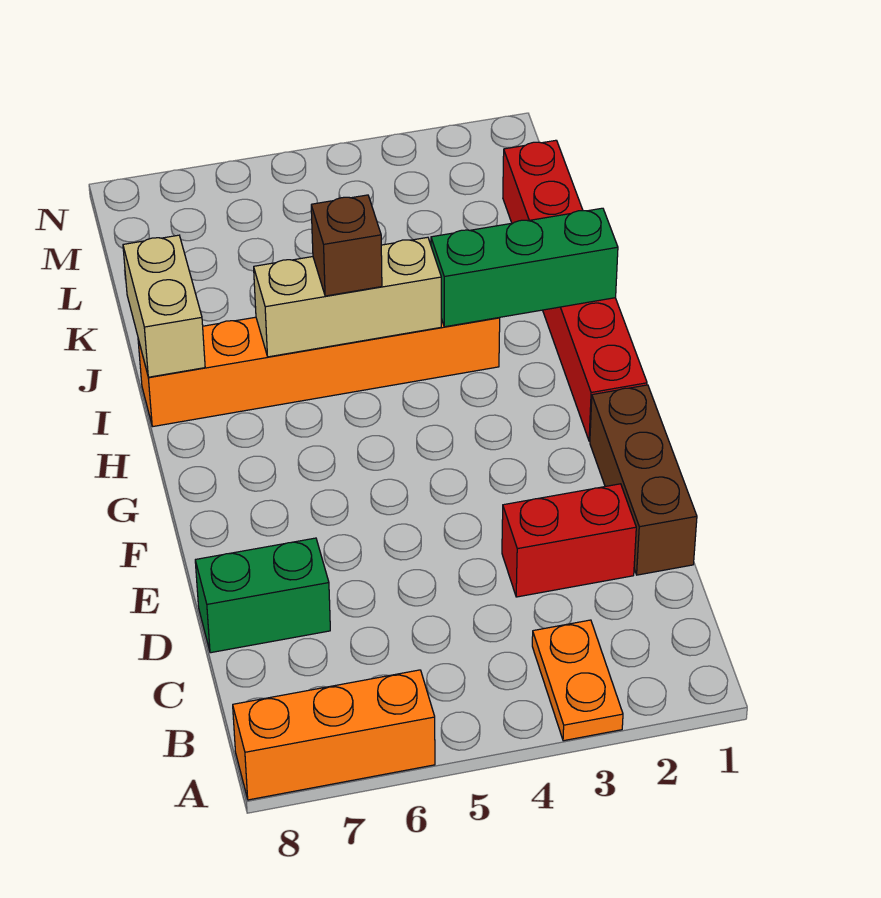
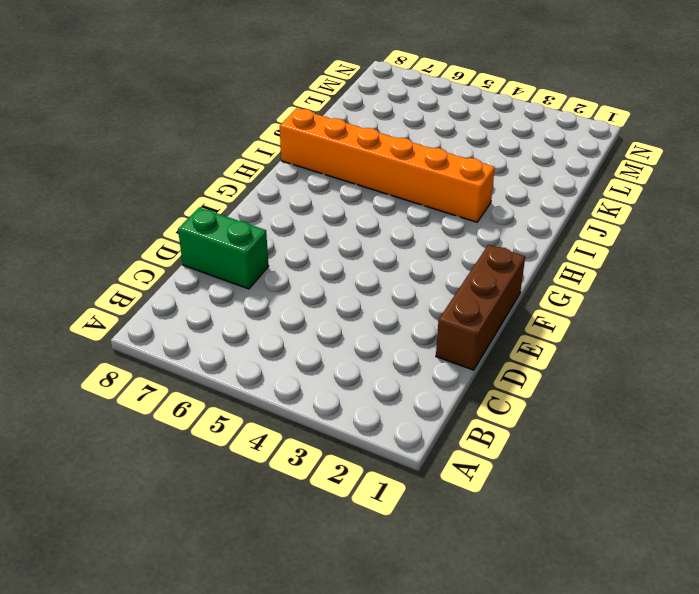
none -> orange plate A3:B3 level 1
none -> orange brick A6:A8 level 1

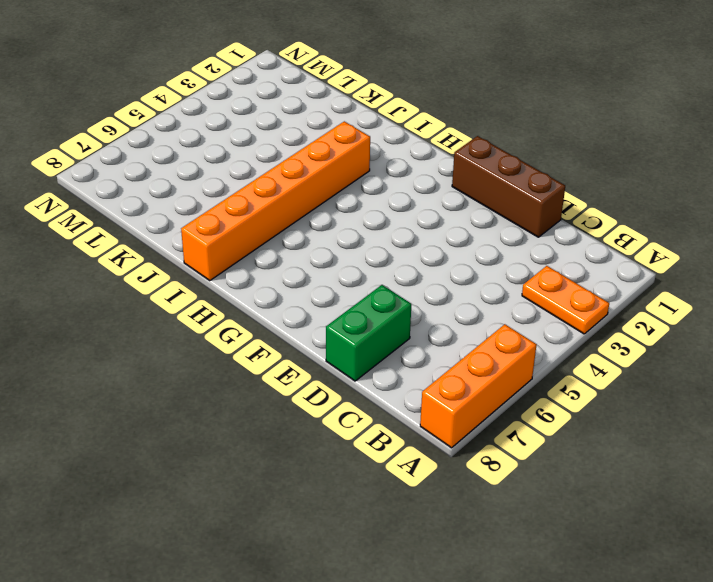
none -> red brick D2:D3 level 1
none -> red brick G1:L1 level 1

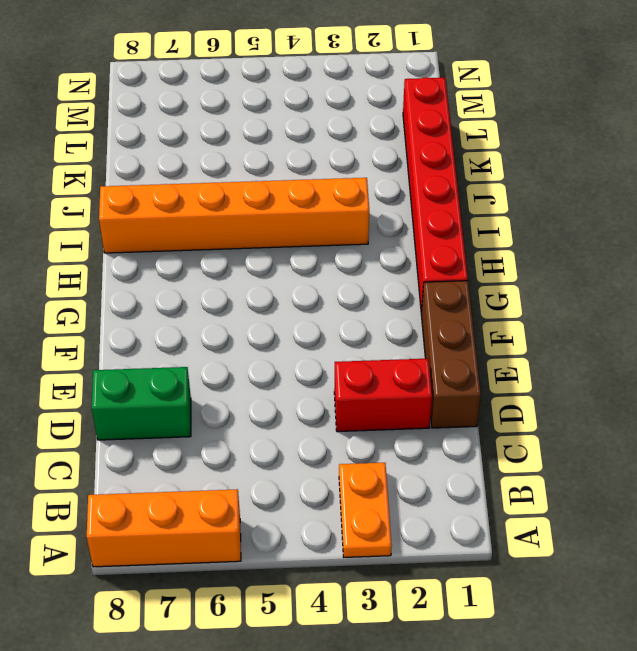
none -> green brick I1:I3 level 2
none -> tan brick I4:I6 level 2

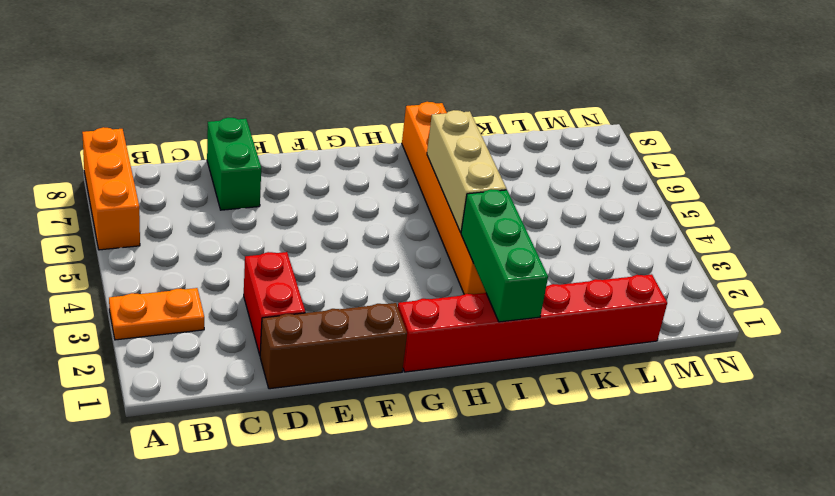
none -> tan brick I8:J8 level 2
none -> brown brick I5 level 3

